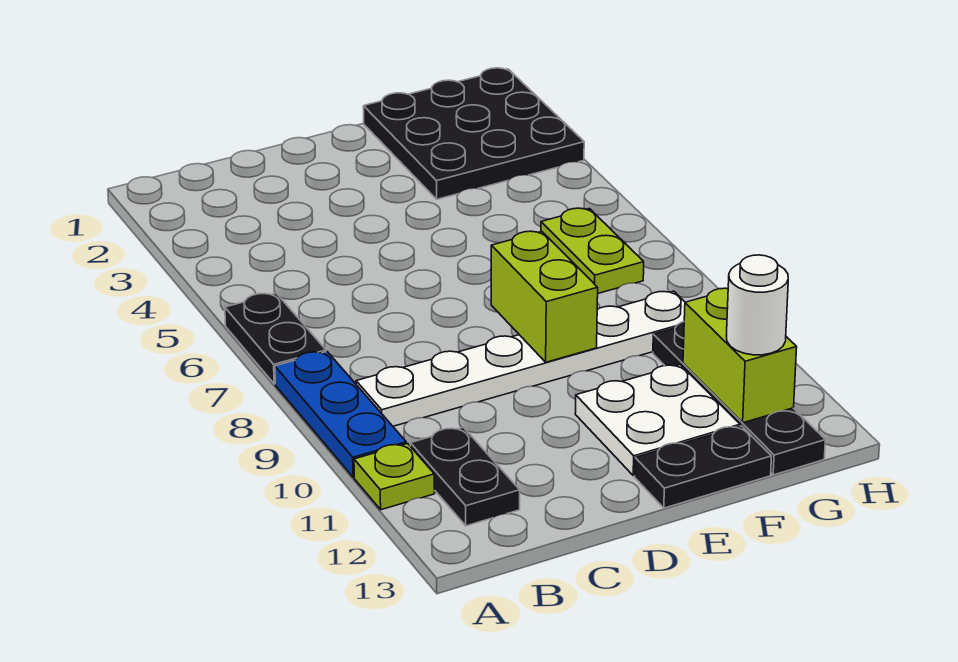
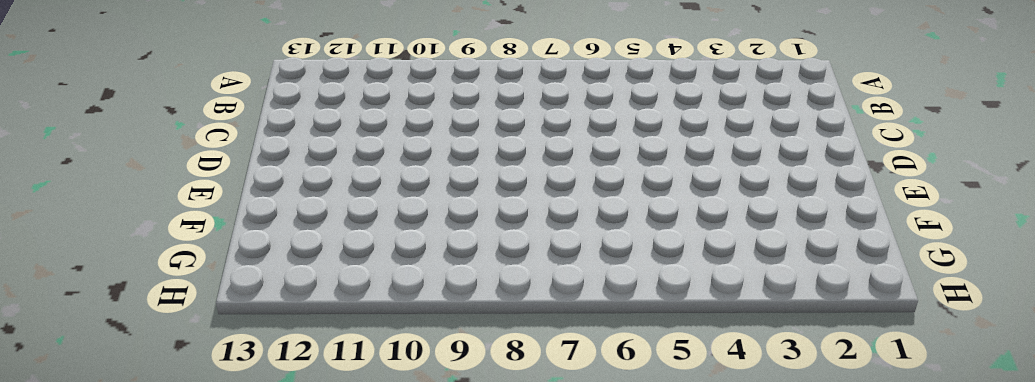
none -> black plate A6:A7 level 1
none -> blue plate A8:A10 level 1
none -> lime plate A11 level 1

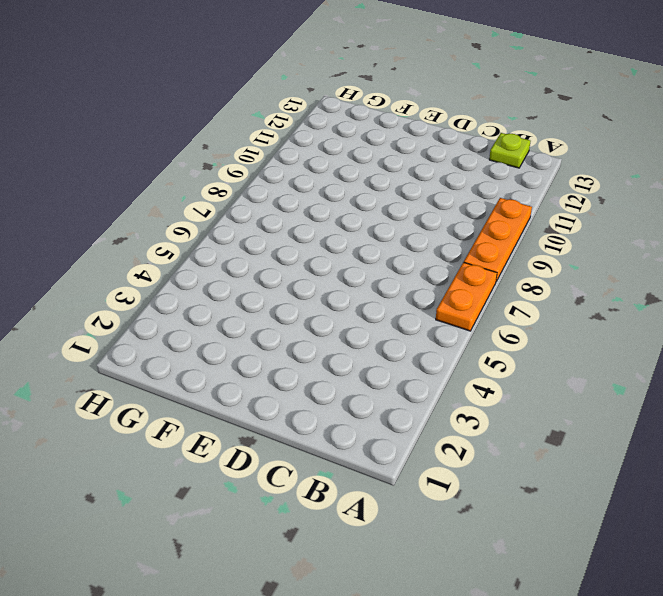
orange plate A6:A7 level 1 -> black plate A6:A7 level 1
orange plate A8:A10 level 1 -> blue plate A8:A10 level 1
lime plate B13 level 1 -> lime plate A11 level 1
none -> white plate B9:G9 level 1
none -> black plate B11:B12 level 1
none -> white plate E11:F12 level 1

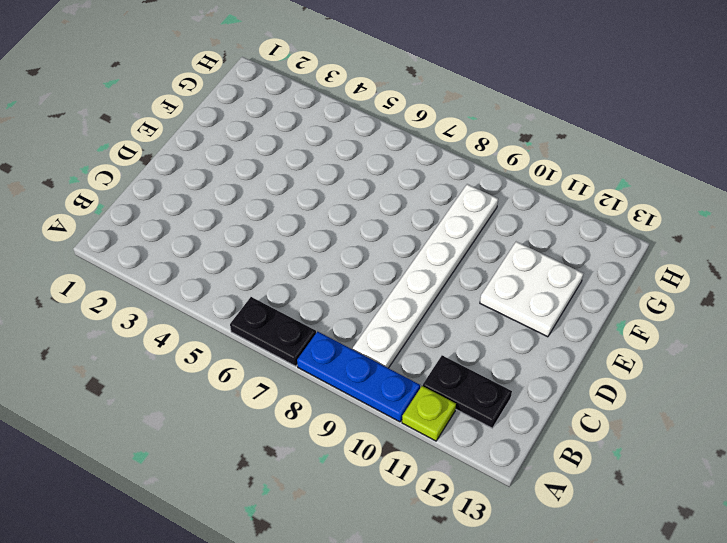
none -> black plate E13:F13 level 1
none -> black plate F1:H3 level 1
none -> lime plate G6:G7 level 1

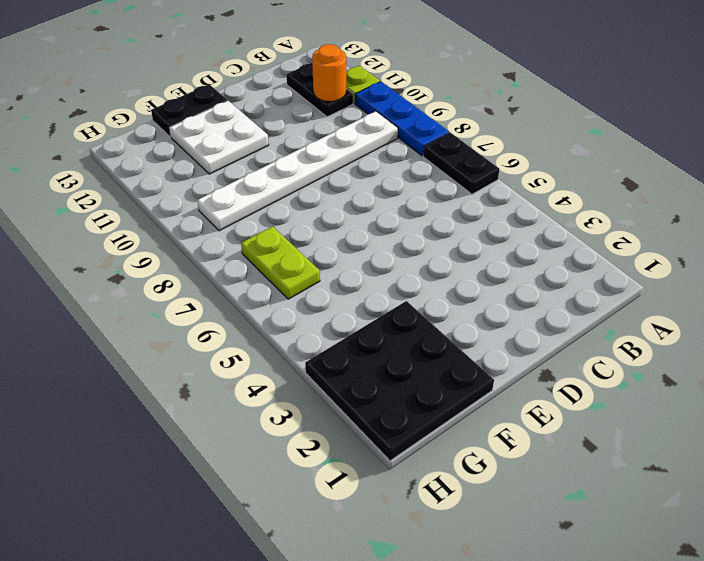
orange round brick B11 level 2 -> none
none -> black plate G10:G13 level 1
none -> lime brick E8:E9 level 2
none -> lime brick G11:G12 level 2

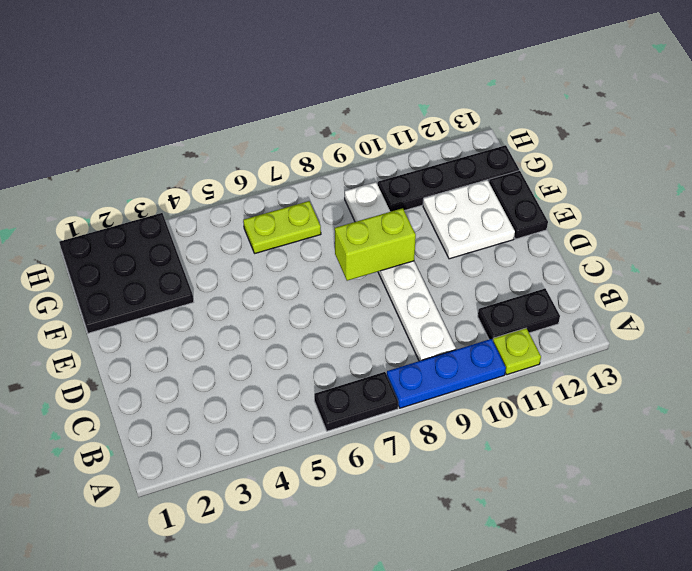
none -> lime brick G11:G12 level 2
none -> white round brick G12 level 3

